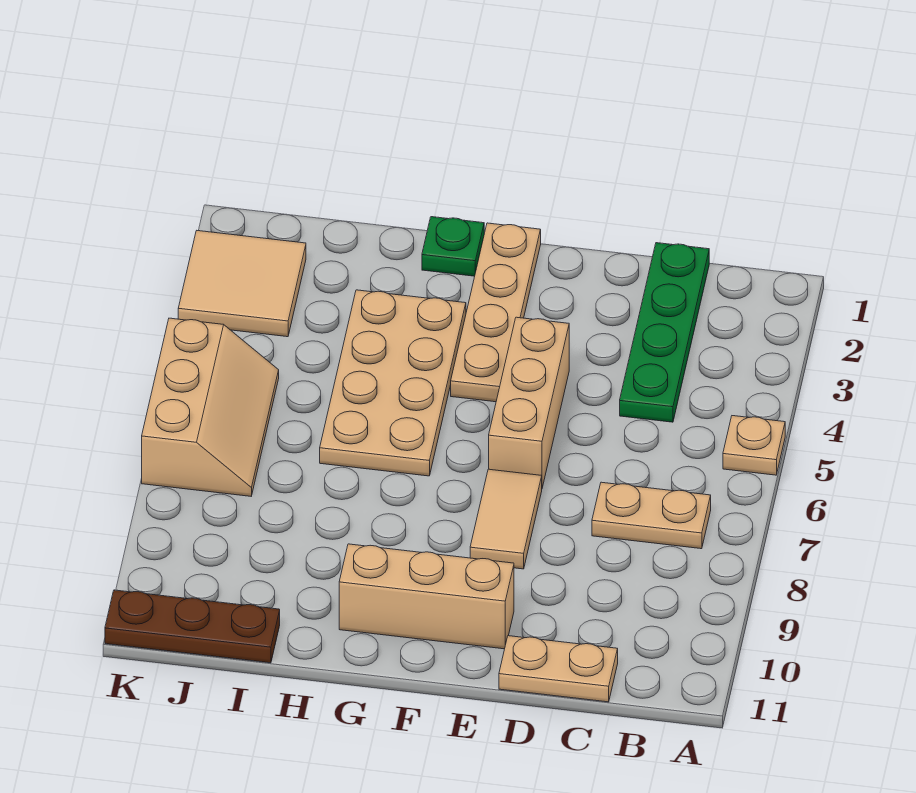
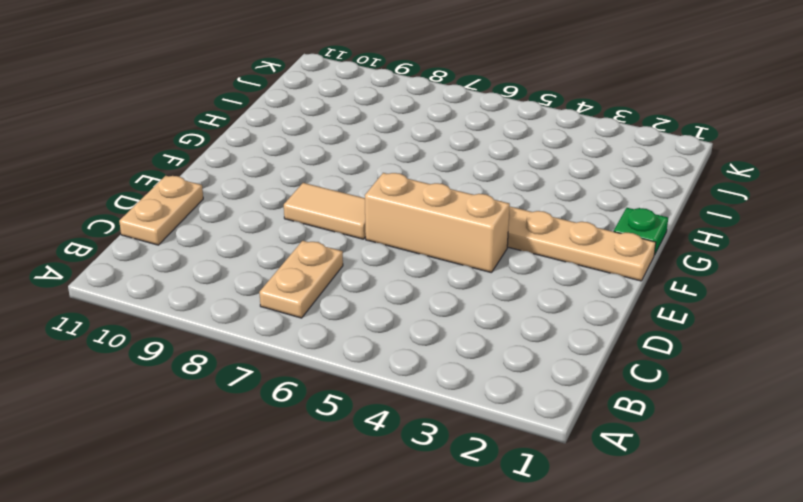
none -> tan plate A5 level 1
none -> green plate C1:C4 level 1
none -> tan brick E10:G10 level 1

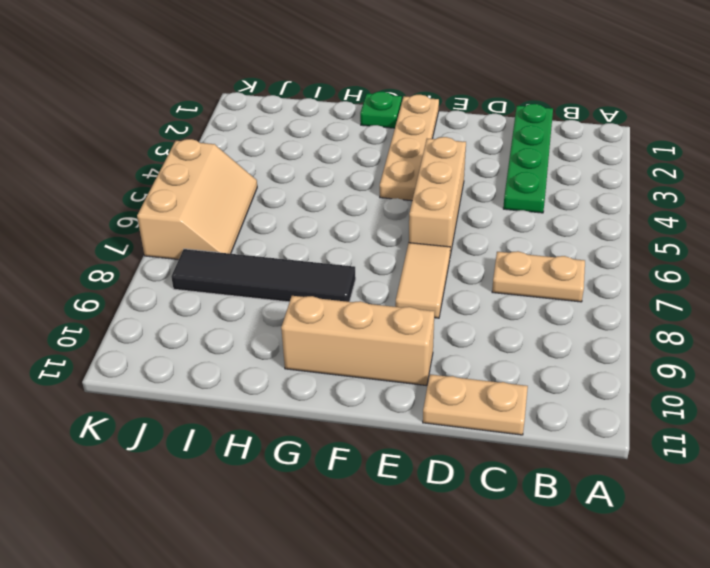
black tile G8:J8 level 1 -> none
none -> tan plate A5 level 1
none -> tan plate G3:H6 level 1
none -> brown plate I11:K11 level 1

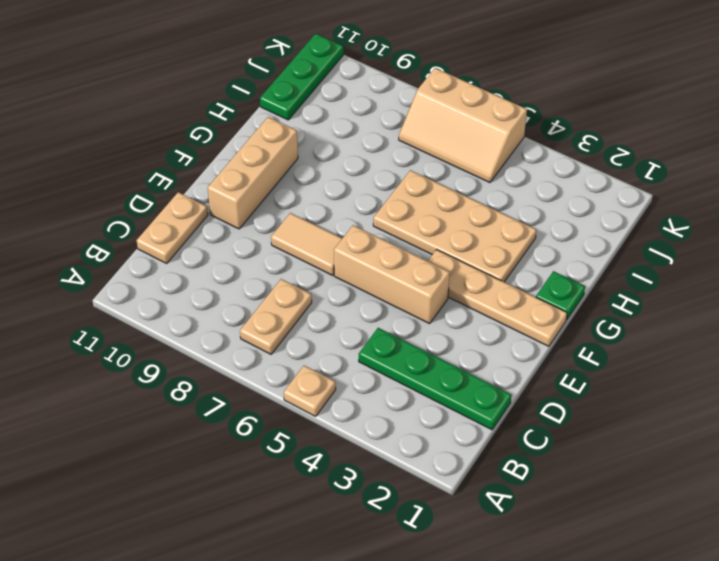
green plate I11:K11 level 1 -> brown plate I11:K11 level 1
none -> tan tile J2:K3 level 1

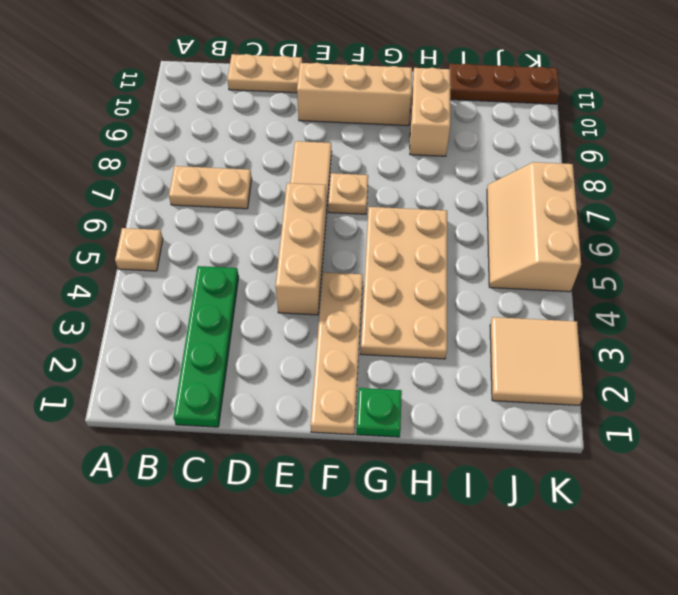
tan plate F7 level 1 -> none
tan brick H9:H10 level 1 -> none

